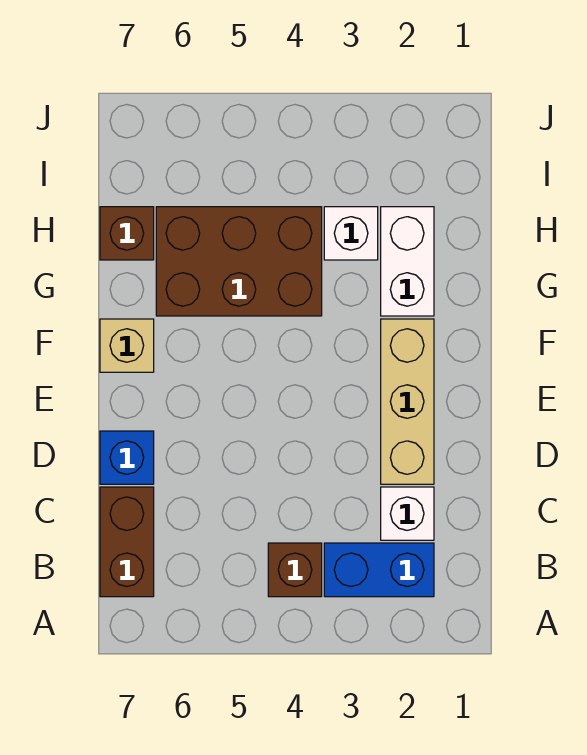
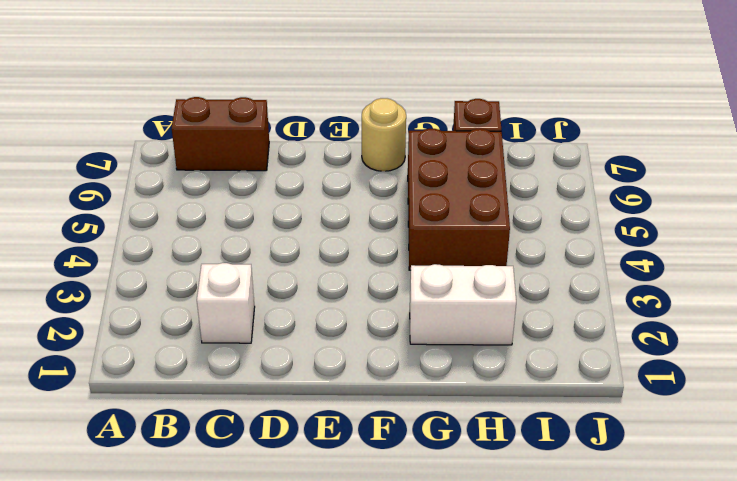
tan round brick F7 level 1 -> tan brick F7 level 1
none -> blue brick B2:B3 level 1
none -> brown brick B4 level 1

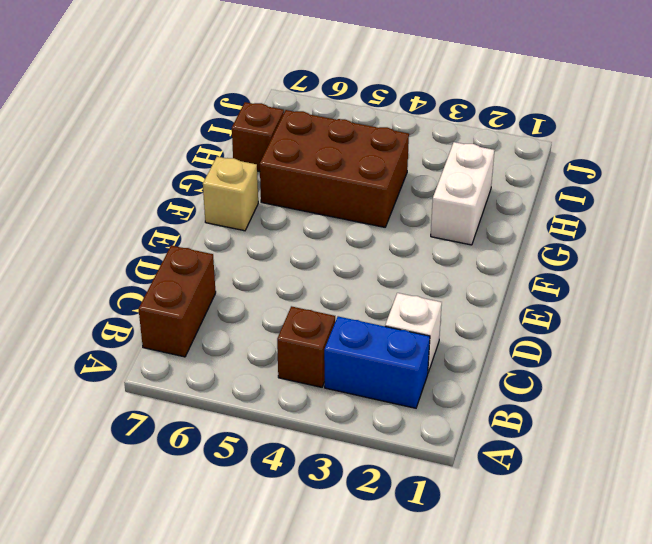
none -> tan brick D2:F2 level 1
none -> blue brick D7 level 1

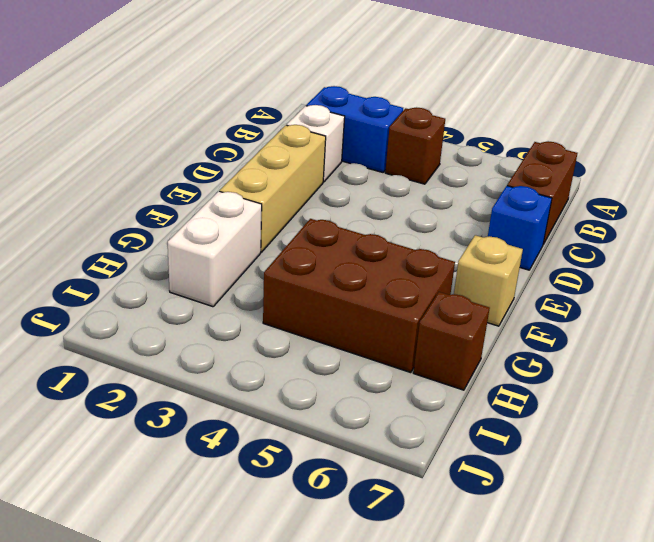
none -> white brick H3 level 1

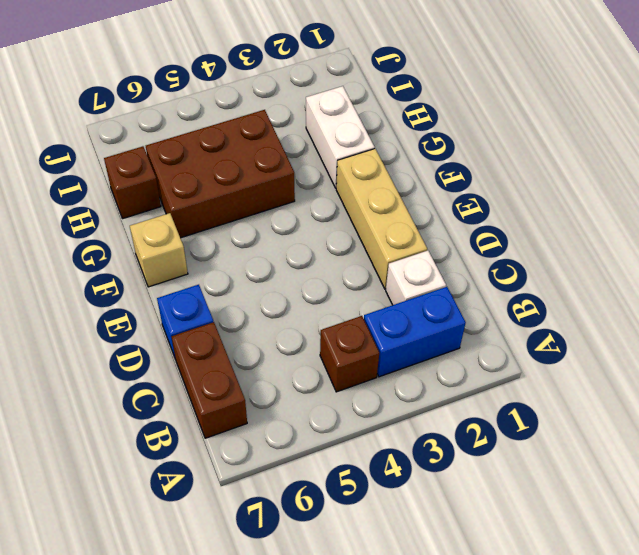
none -> white brick H3 level 1

